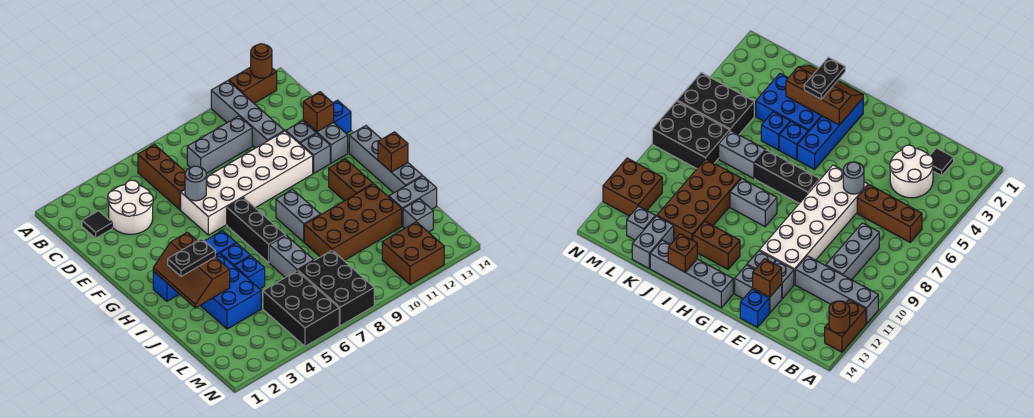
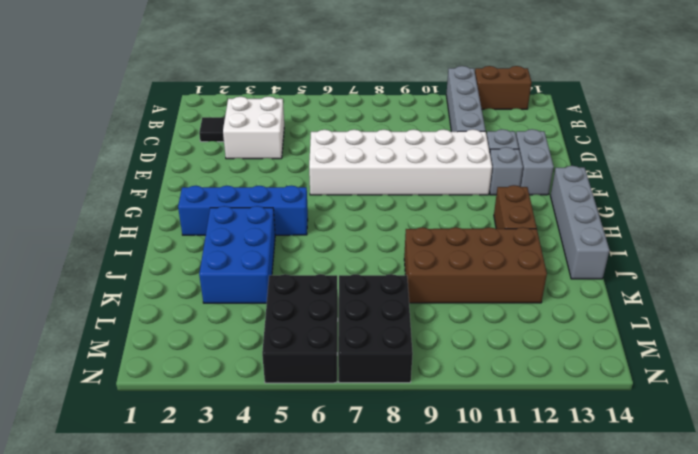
white brick C3:D4 level 1 -> white round brick C3:D4 level 1
none -> brown brick B6:D6 level 1
none -> grey brick C8:C10 level 1
none -> blue brick E14 level 1
none -> black brick G7:I7 level 1

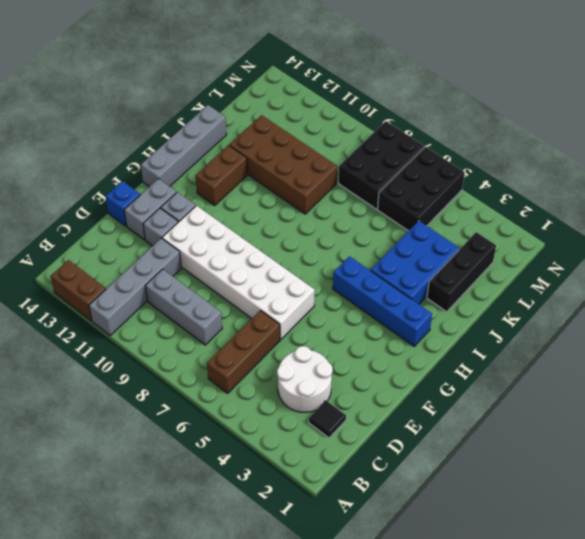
black brick J2:L2 level 1 -> black brick G7:I7 level 1
none -> grey brick H9:I9 level 1
none -> blue brick I5 level 1
none -> blue brick J5 level 1
none -> grey brick J7:K7 level 1

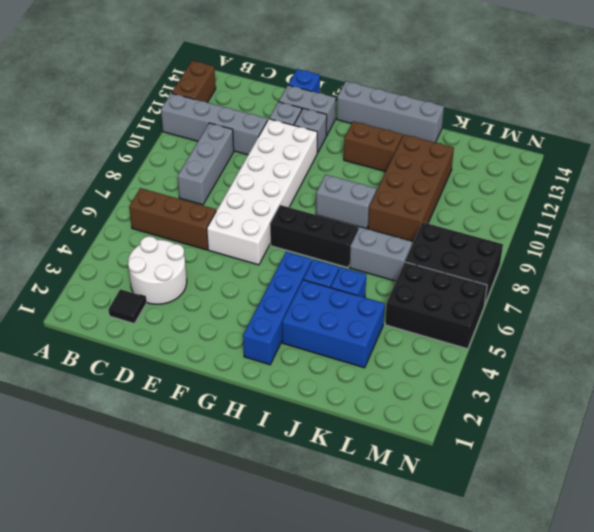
none -> grey brick K13:K14 level 1
none -> grey brick L13 level 1
none -> brown brick M11:N12 level 1
none -> brown round brick A13 level 2

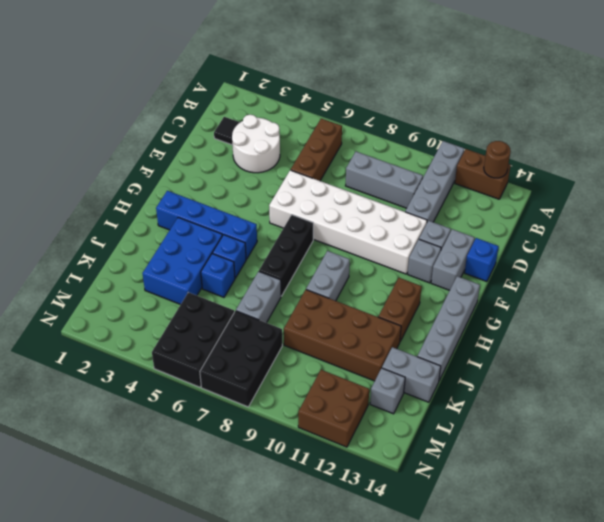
none -> grey round brick E6 level 2
none -> brown brick E13 level 2
none -> brown slope H2:J3 level 2 top 3
none -> brown brick I14 level 2

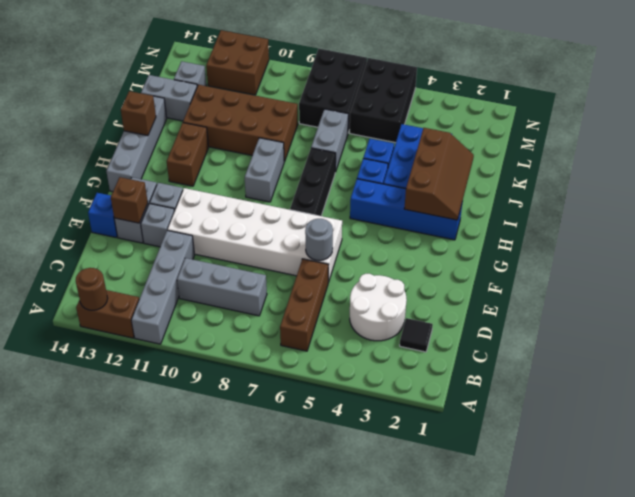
none -> black plate I2:I3 level 3

